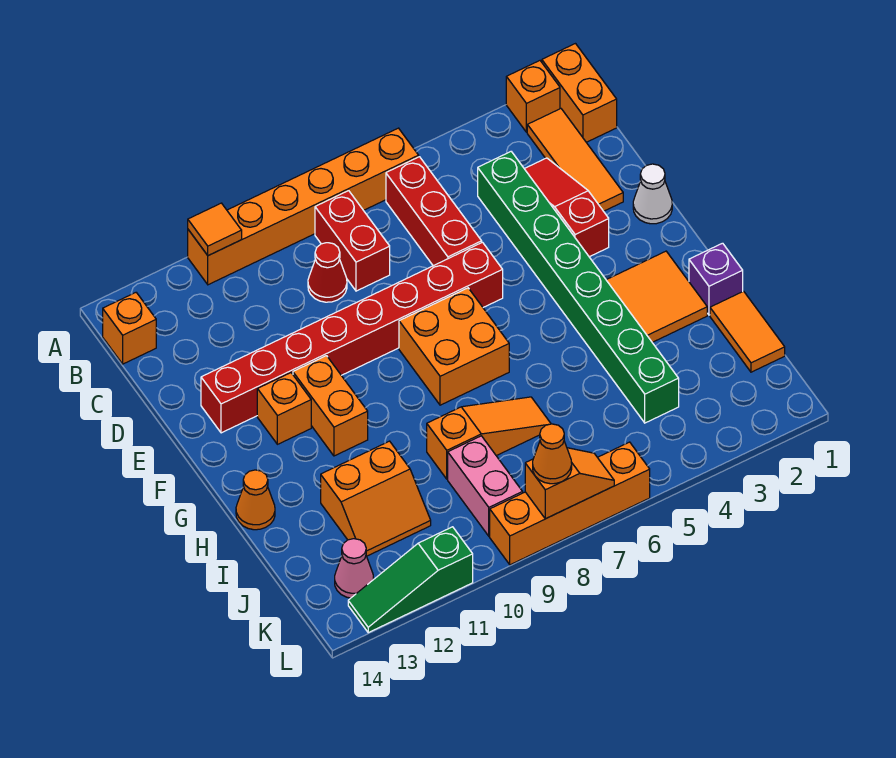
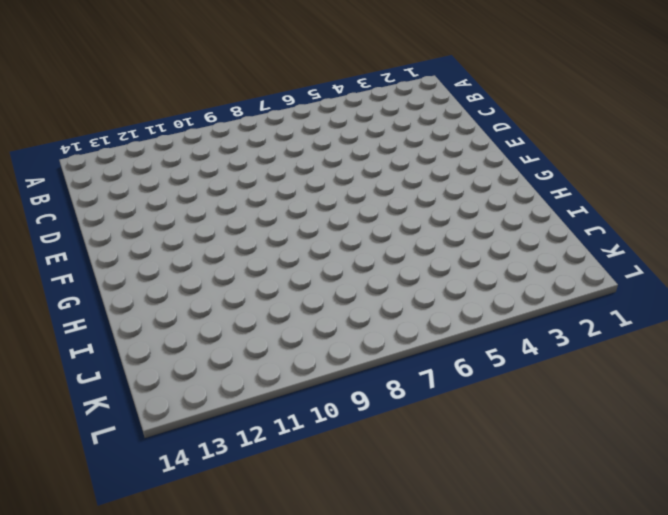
none -> orange brick A1:B1 level 1
none -> orange brick A2 level 1
none -> orange brick A6:A11 level 1

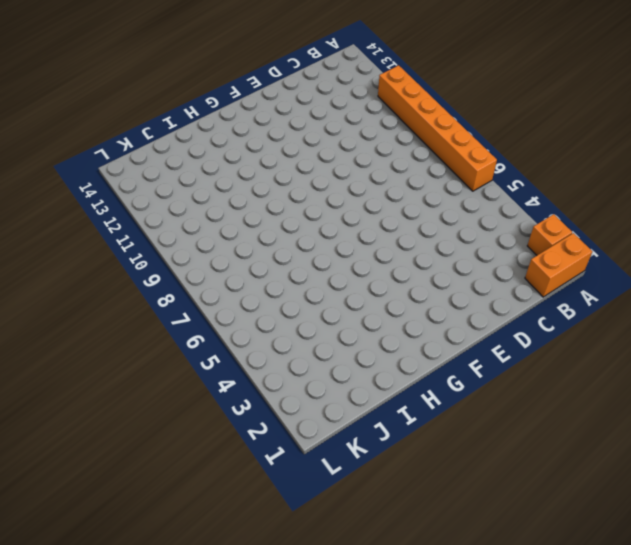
none -> orange tile B2:D2 level 1
none -> red brick B6:D6 level 1
none -> red brick B8:C8 level 1

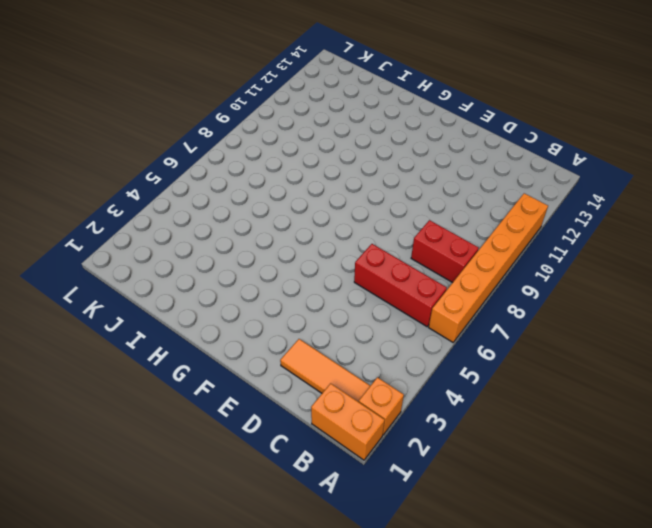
none -> orange brick B14 level 1
none -> red slope C3:E3 level 1 top E
none -> green brick C4:J4 level 1

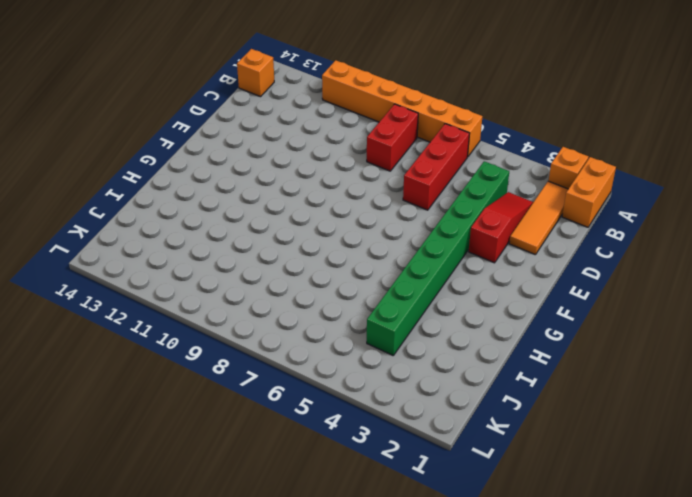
none -> red cone C9 level 1
none -> white cone E1 level 1
none -> red brick E6:E13 level 1

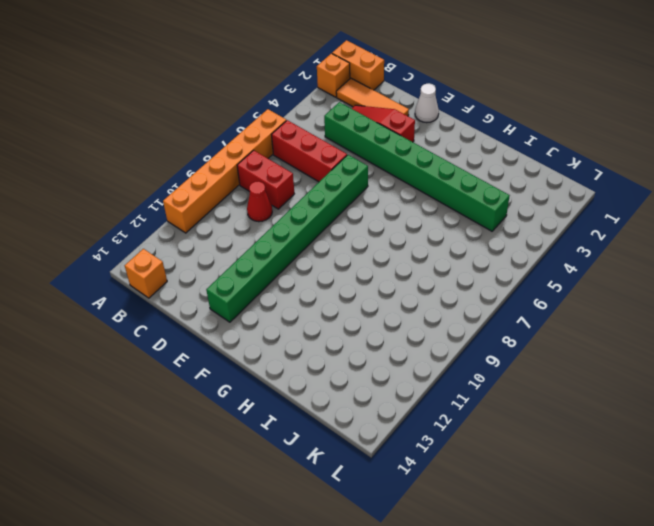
green brick E6:E13 level 1 -> red brick E6:E13 level 1
none -> orange brick F7:G8 level 1
none -> orange brick F11:G11 level 1
none -> orange brick F12 level 1

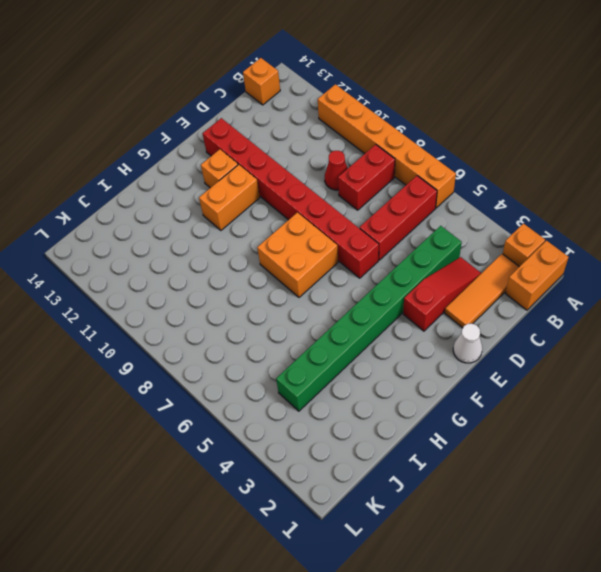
none -> orange tile G2:H3 level 1
none -> purple brick H1 level 1
none -> orange cone H14 level 1

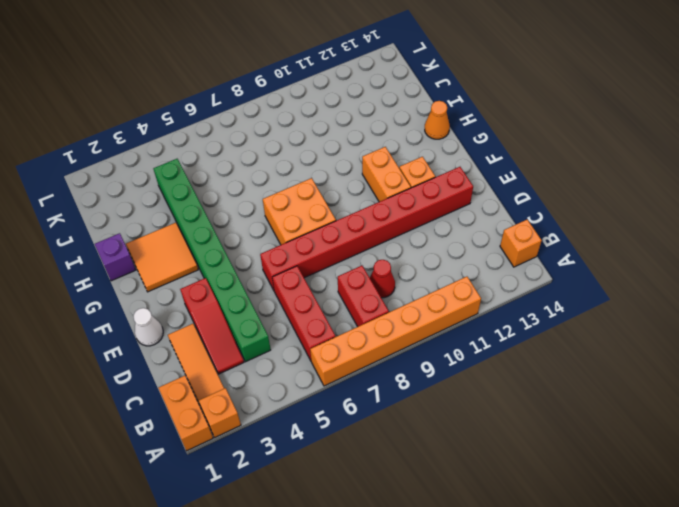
none -> orange tile I1:J1 level 1
none -> orange slope I7:I9 level 1 top 9
none -> orange slope I11:J12 level 1 top I

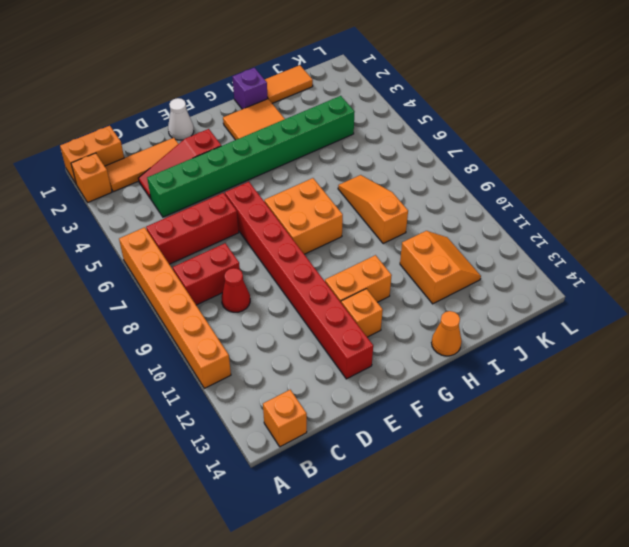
none -> pink brick J9:K9 level 1
none -> pink cone K13 level 1
none -> orange brick L6:L9 level 1

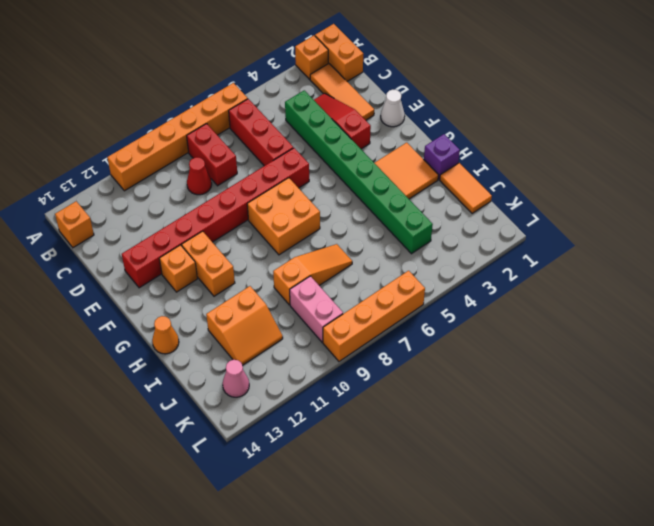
none -> green slope L11:L13 level 1 top 11
none -> orange tile A11 level 2
none -> orange slope L7:L8 level 2 top 8

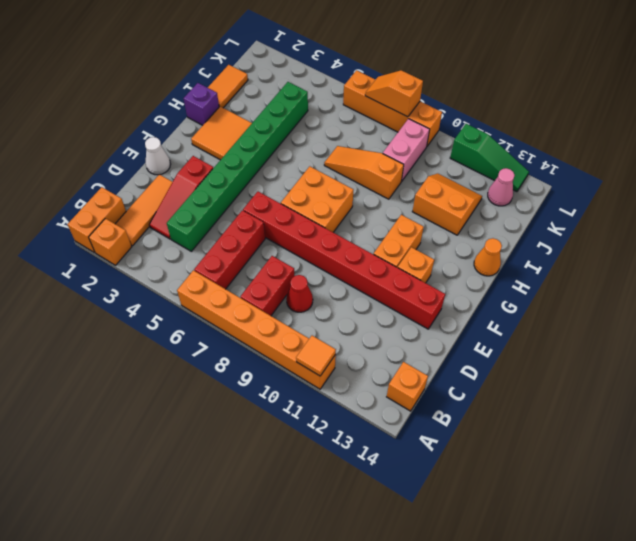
none -> orange cone L8 level 3

